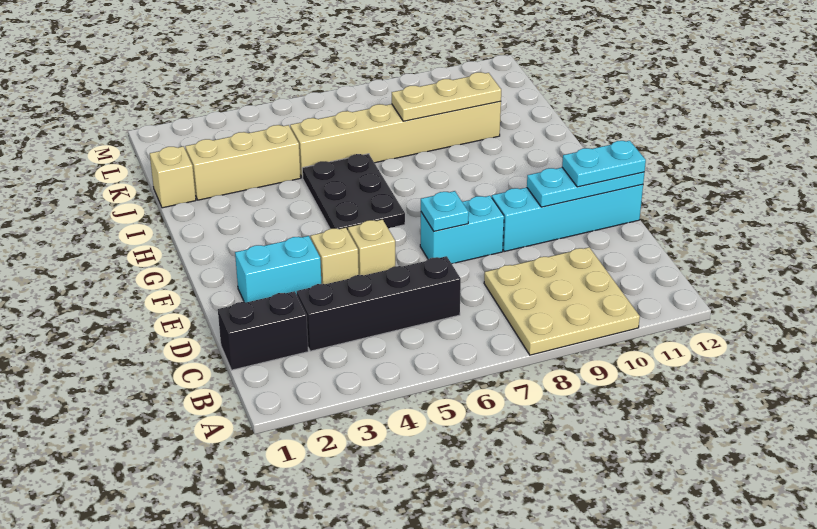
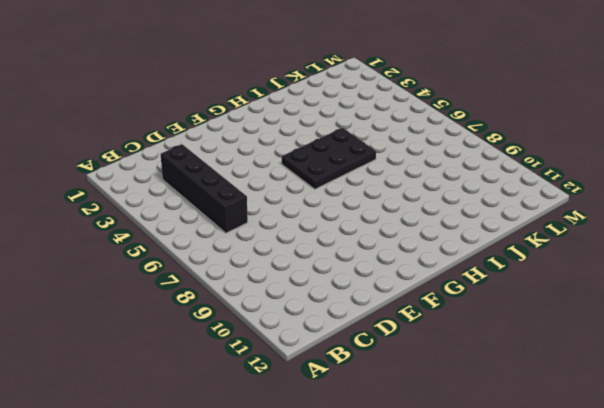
none -> tan plate A8:C10 level 1
none -> black brick C1:C2 level 1
none -> cyan brick E2:E3 level 1

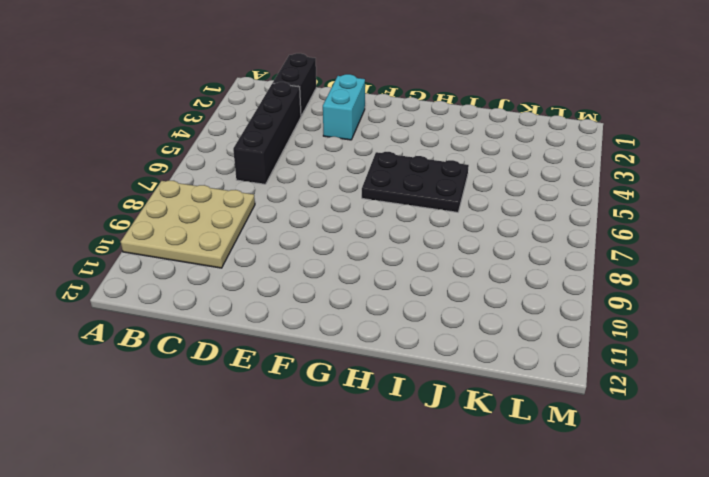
none -> tan brick E4 level 1
none -> tan brick E5 level 1
none -> cyan brick E7:E8 level 1

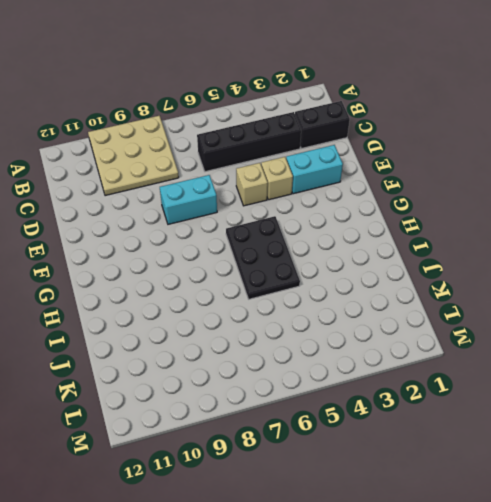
none -> cyan brick E9:E12 level 1
none -> tan brick J1 level 1
none -> tan brick J2:J4 level 1

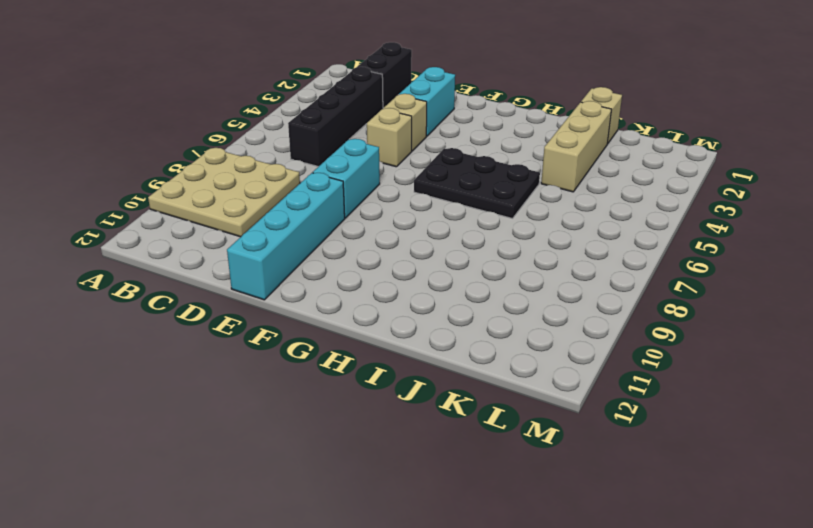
none -> tan brick J5:J10 level 1
none -> cyan plate E7 level 2
none -> cyan plate E10:E12 level 2

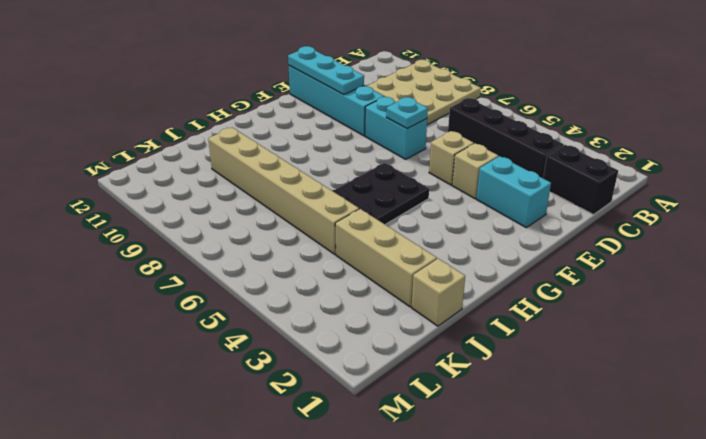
none -> tan plate J8:J10 level 2
none -> cyan plate E11:E12 level 3

